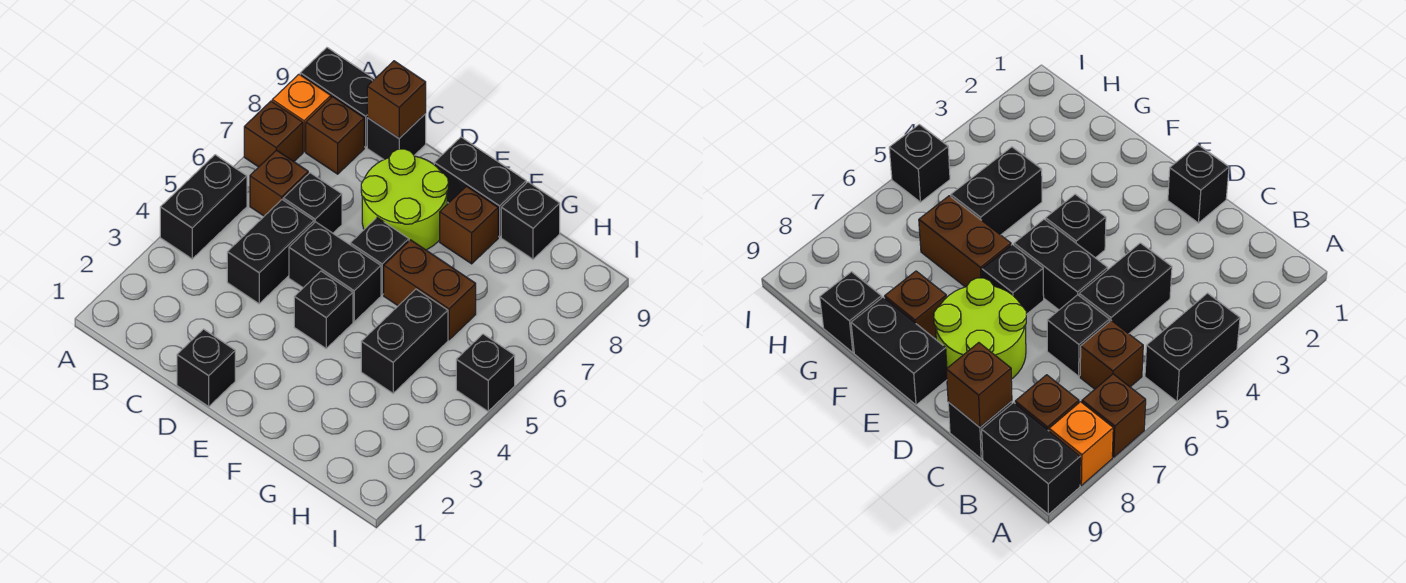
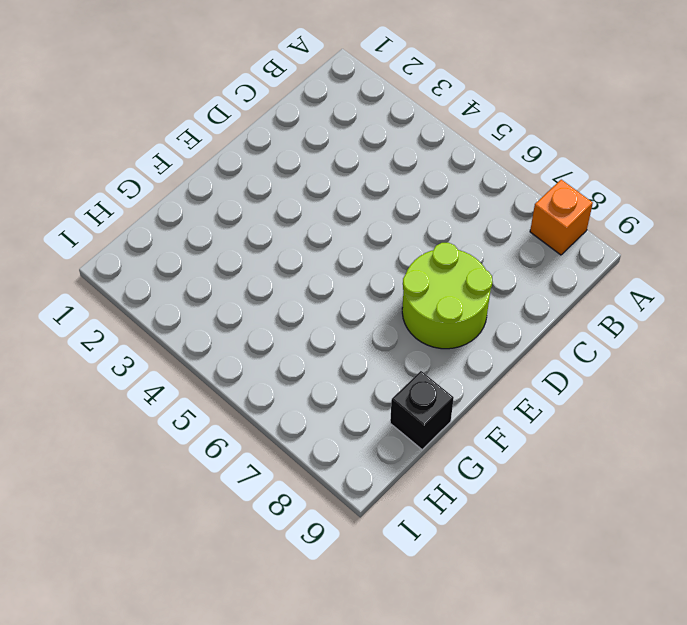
none -> black brick A4:A5 level 1
none -> brown brick A7 level 1
none -> black brick A9:B9 level 1

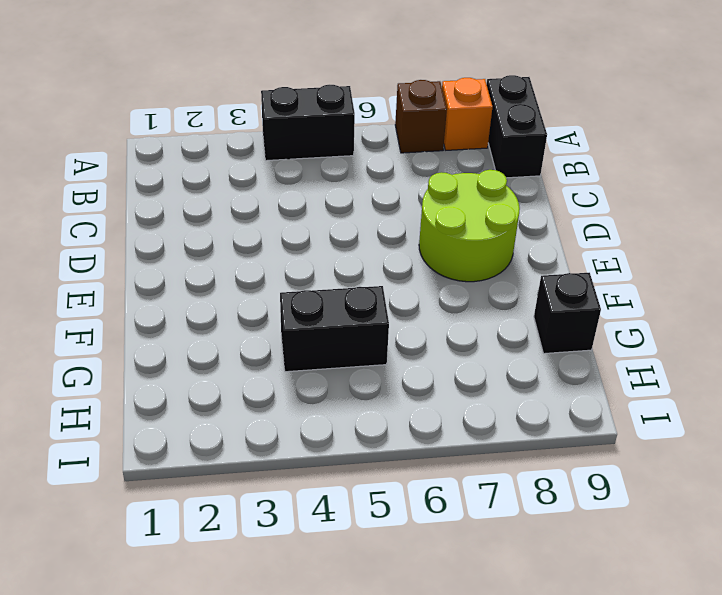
none -> brown brick B6 level 1
none -> brown brick B8 level 1
none -> black brick C4:C5 level 1

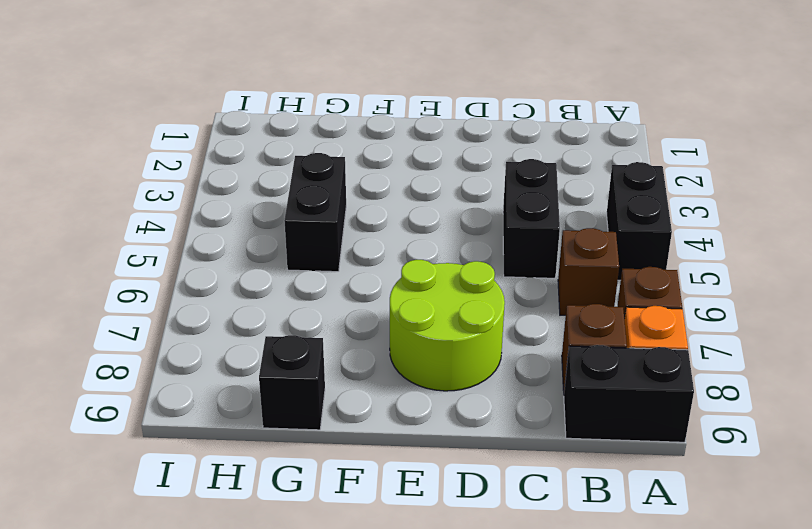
none -> black brick C6 level 1
none -> black brick C9 level 1
none -> black brick D1 level 1

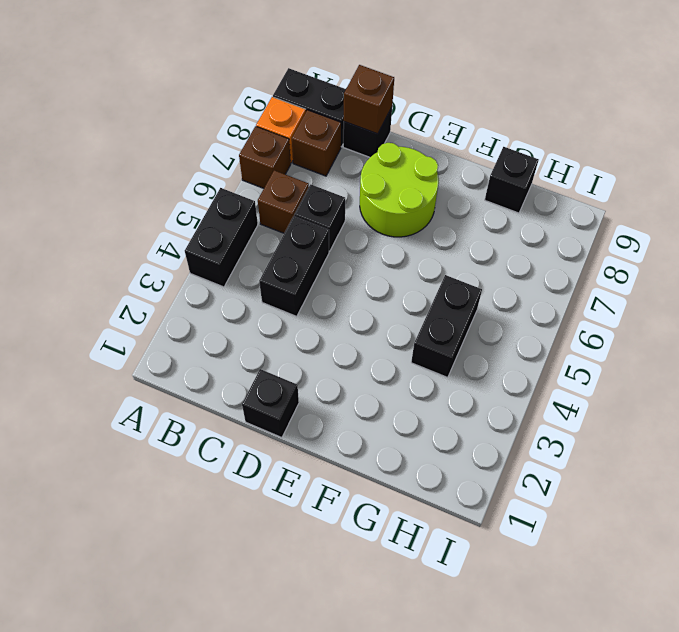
none -> black brick D5:E5 level 1
none -> black brick E4 level 1
none -> black brick E6 level 1

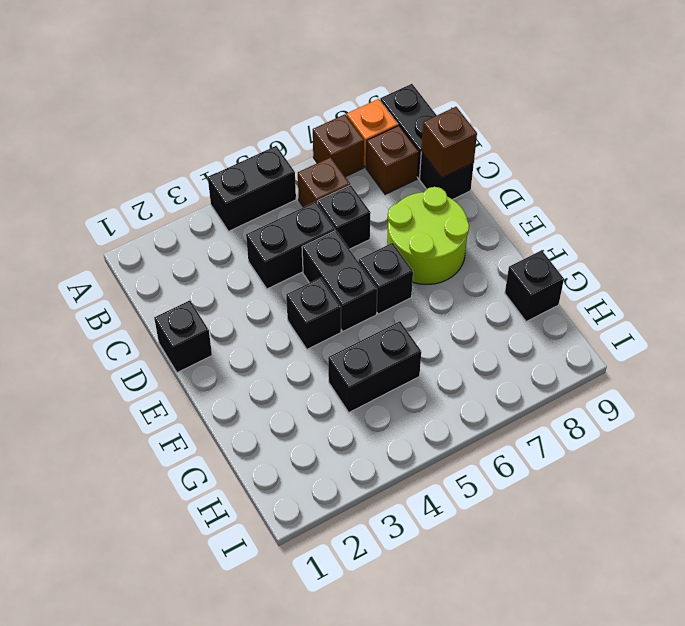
none -> black brick E9:F9 level 1
none -> brown brick F6:G6 level 1
none -> brown brick F8 level 1

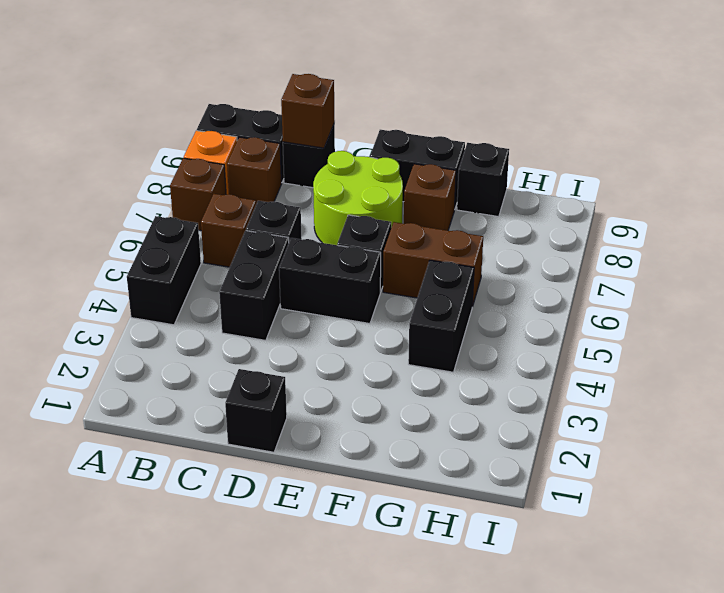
none -> black brick E4 level 1
none -> black brick I5 level 1

